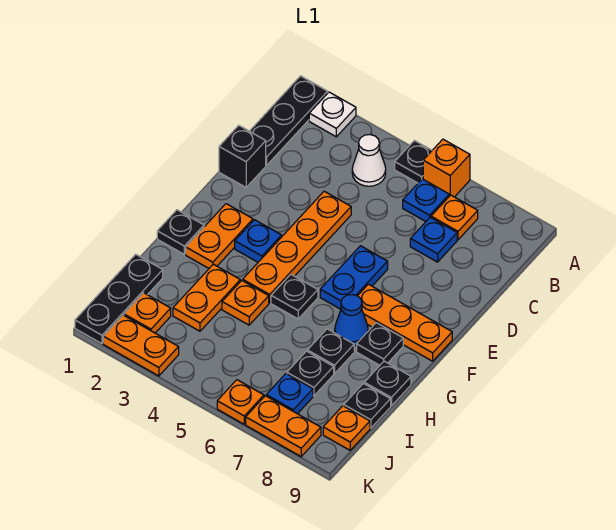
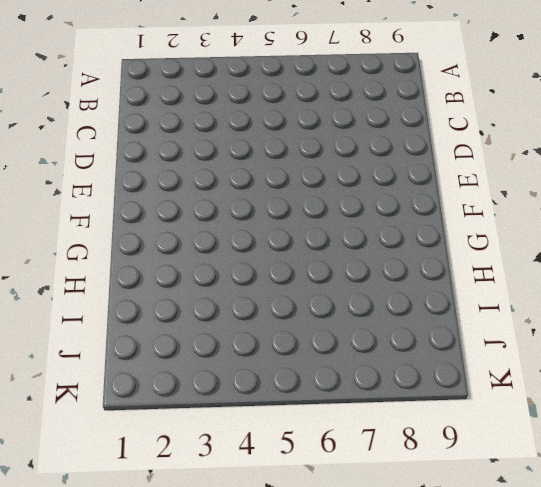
none -> black plate A1:C1 level 1
none -> white plate A2 level 1
none -> black plate A5 level 1
none -> orange brick A6 level 1

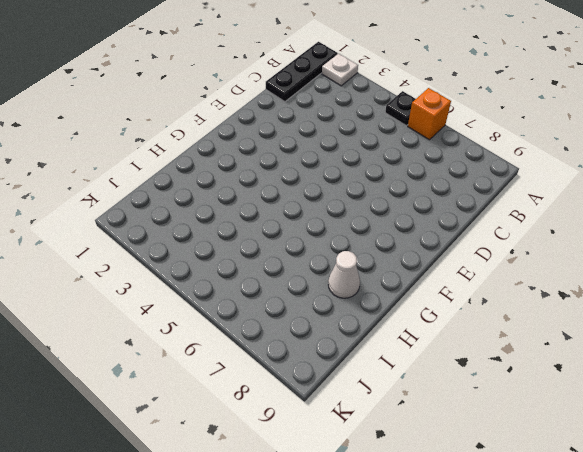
white cone H8 level 1 -> white cone B4 level 1
none -> blue plate B6 level 1
none -> orange plate B7 level 1
none -> blue plate C7 level 1
none -> black brick D1 level 1

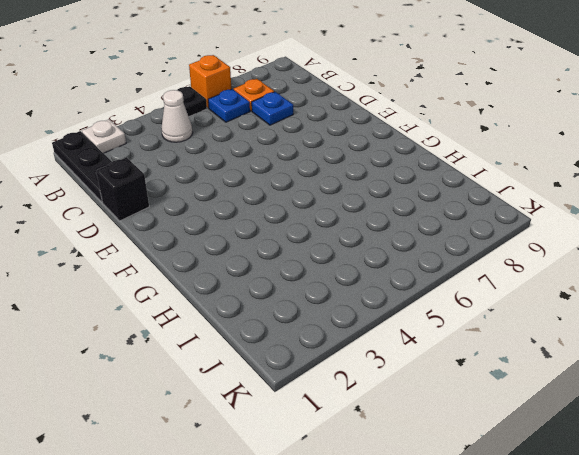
none -> orange plate D4:G4 level 1
none -> blue plate E6:F6 level 1
none -> orange plate F2:G2 level 1
none -> blue plate F3 level 1

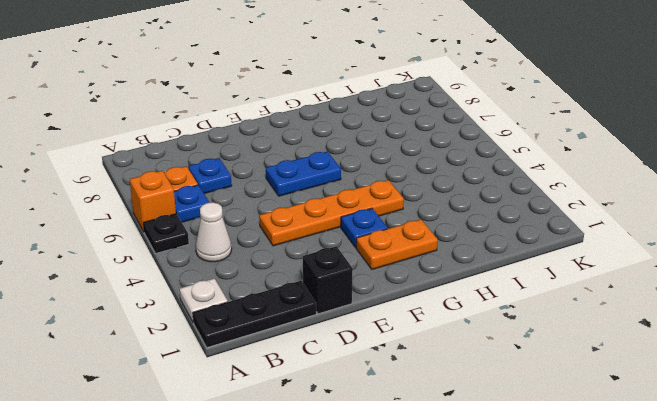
none -> orange plate F7:F9 level 1
none -> black plate G1 level 1
none -> black plate G5 level 1
none -> blue cone G7 level 1

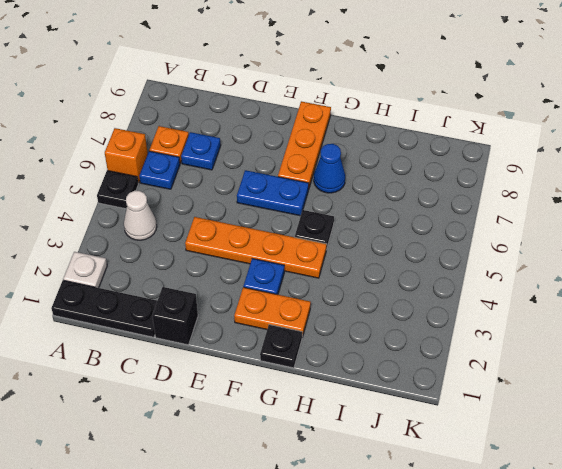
none -> black plate G8 level 1
none -> orange plate H3:I3 level 1
none -> orange plate H4 level 1
none -> black plate H7 level 1

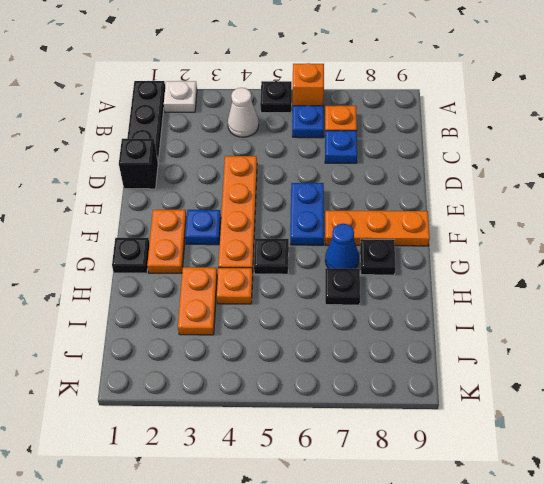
none -> black plate H9 level 1
none -> black plate I1:K1 level 1
none -> black plate I7 level 1
none -> black plate I9 level 1

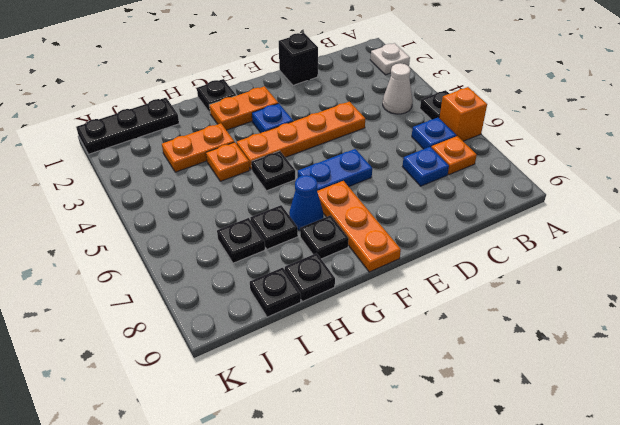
none -> black plate A1:C1 level 1
none -> orange plate J2 level 1
none -> blue plate J7 level 1
none -> orange plate J9 level 1

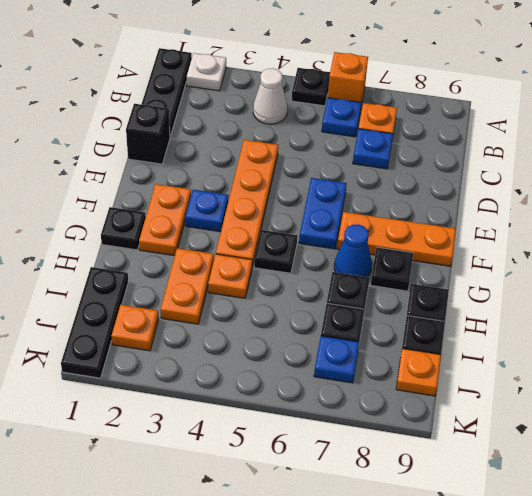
none -> orange plate K2:K3 level 1
none -> orange plate K6 level 1
none -> orange plate K7:K8 level 1

